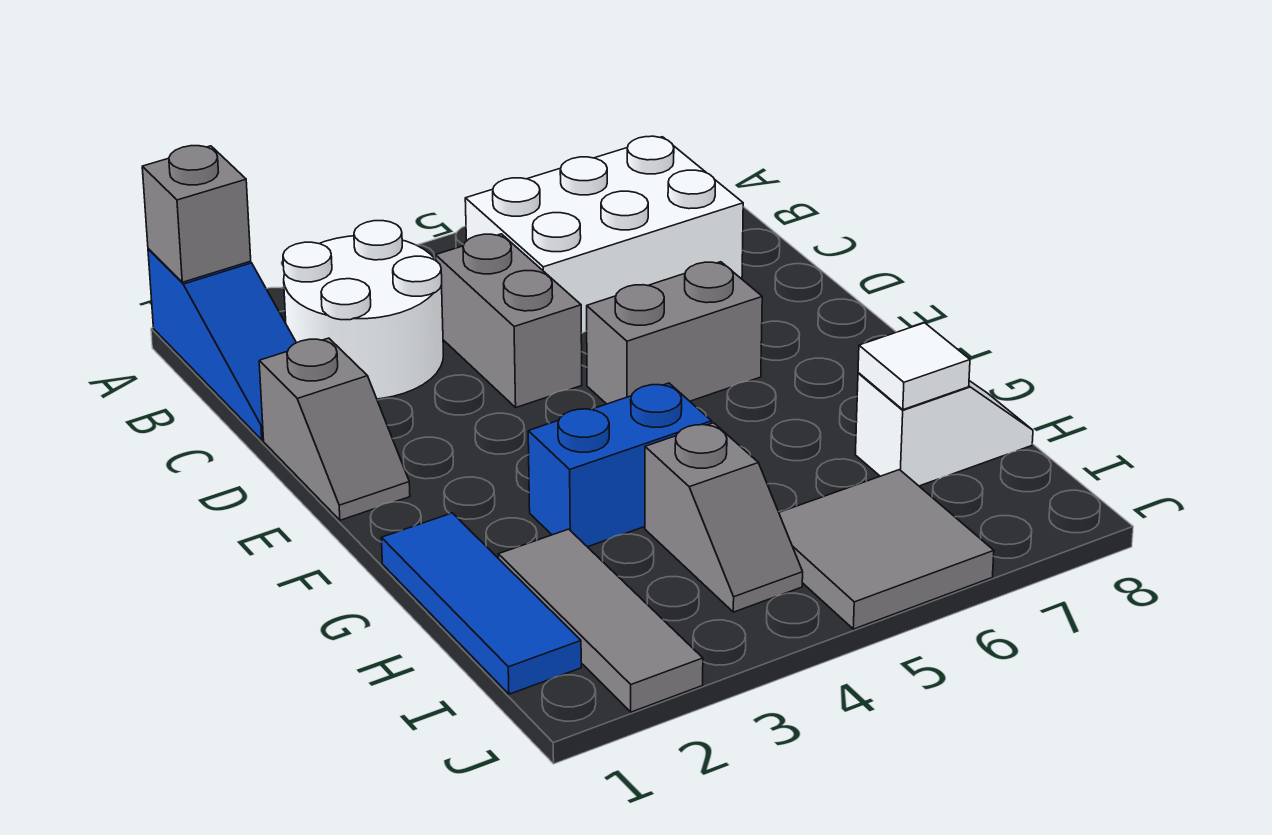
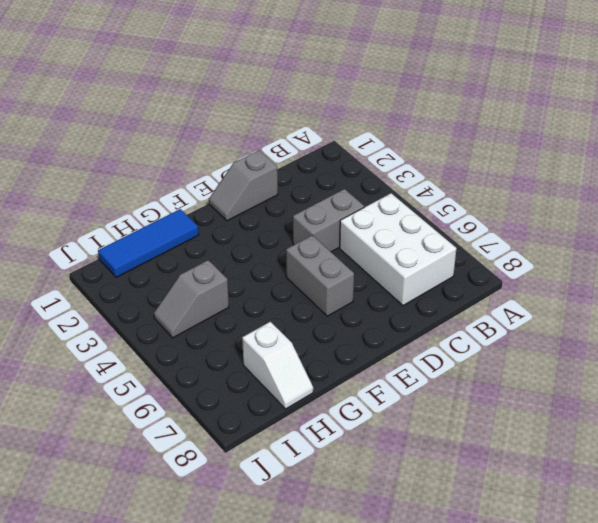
none -> blue slope A1:C1 level 1 top A
none -> white round brick B2:C3 level 1
none -> blue brick G3:G4 level 1

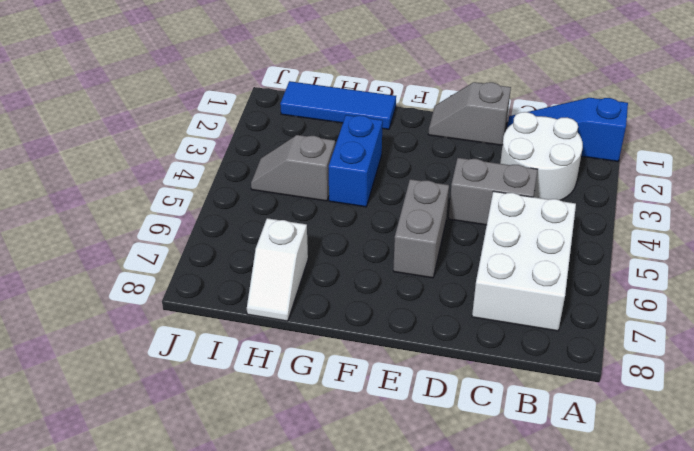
none -> grey tile H2:J2 level 1
none -> grey tile I5:J6 level 1
none -> grey brick A1 level 2

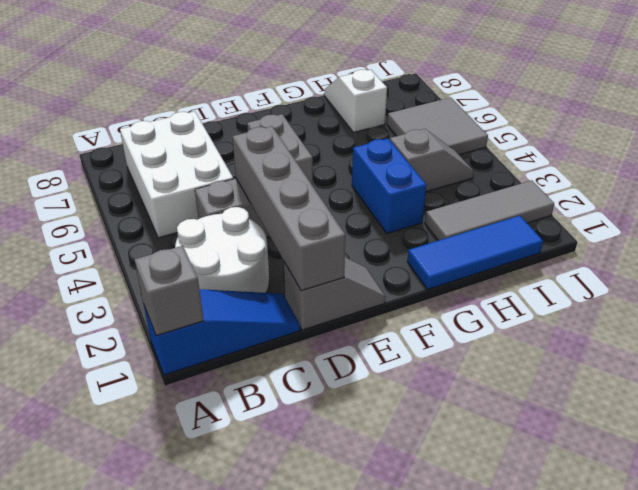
grey brick D1:D4 level 2 -> none
none -> white tile H7 level 2

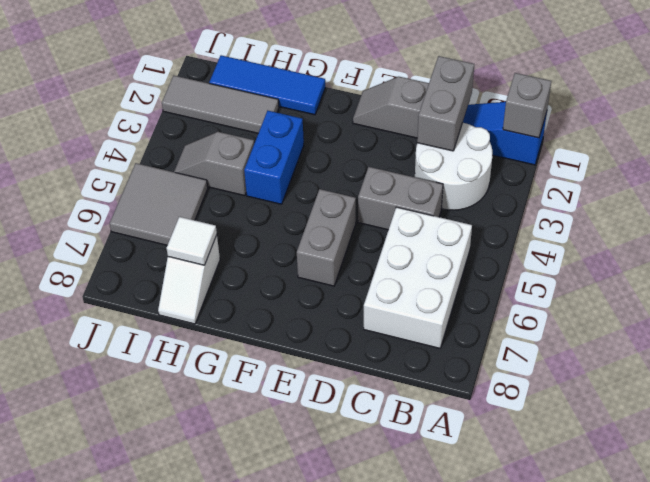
grey brick C1:C2 level 2 -> none

